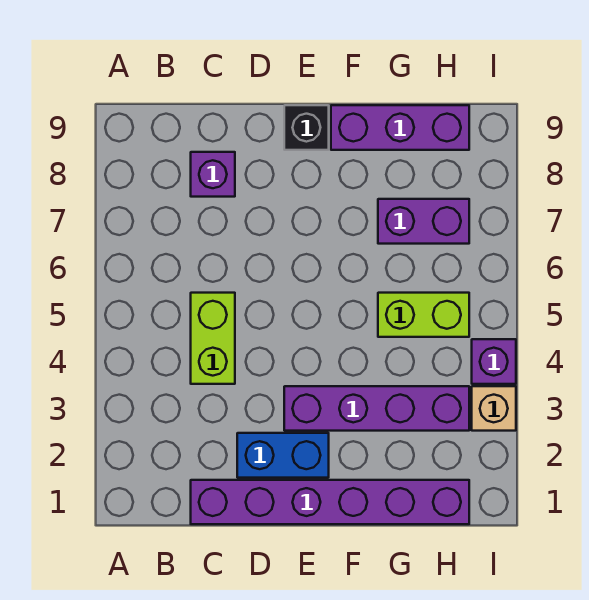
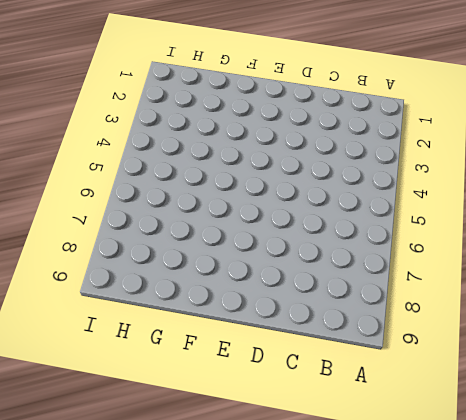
none -> purple brick C1:H1 level 1
none -> lime brick C4:C5 level 1

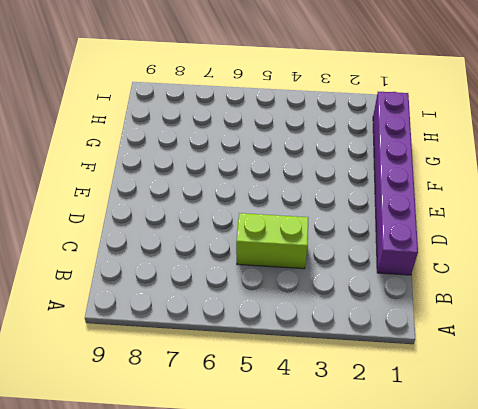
none -> purple brick C8 level 1
none -> blue brick D2:E2 level 1

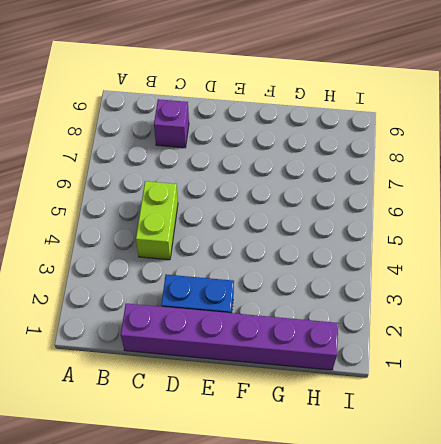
none -> purple brick E3:H3 level 1
none -> black brick E9 level 1

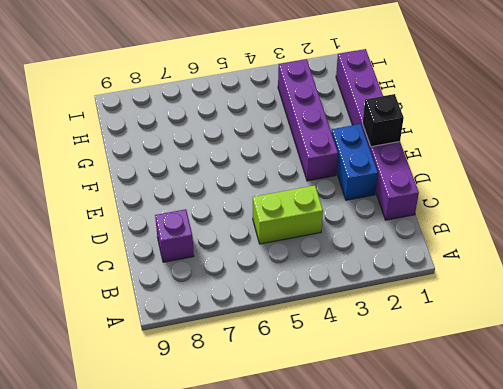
black brick E1 level 2 -> black brick E9 level 1
none -> purple brick F9:H9 level 1
none -> lime brick G5:H5 level 1

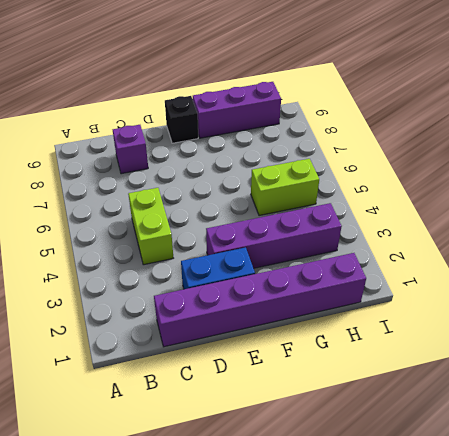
none -> purple brick G7:H7 level 1
none -> tan brick I3 level 1

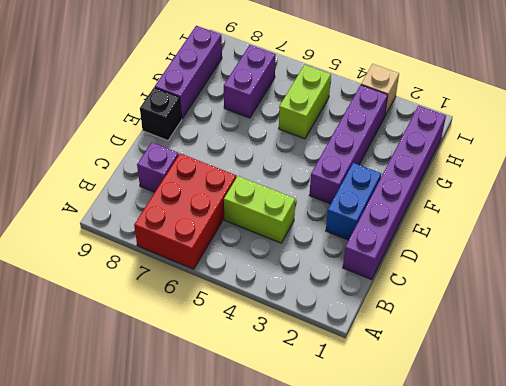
red brick A6:C7 level 1 -> none
none -> purple brick I4 level 1

